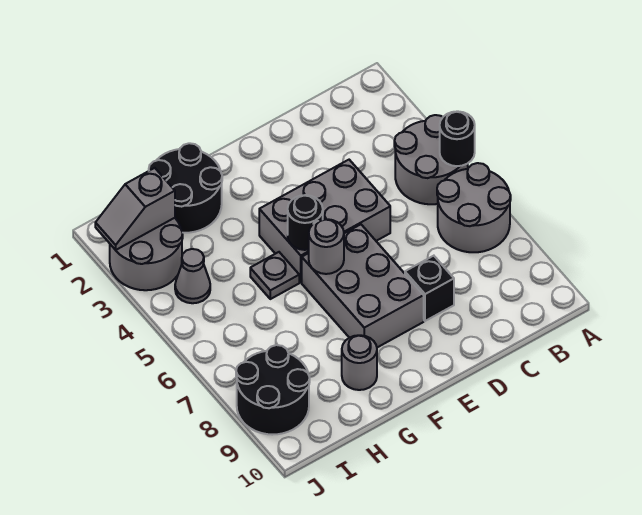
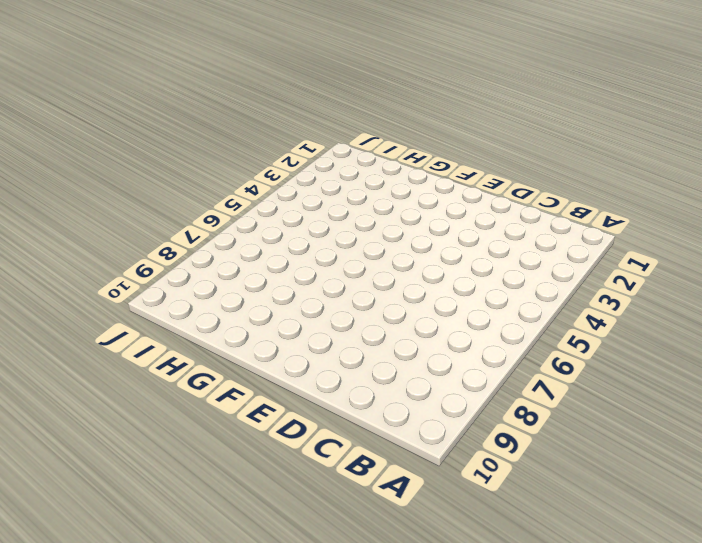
none -> grey round brick A4:B5 level 1
none -> grey round brick A6:B7 level 1
none -> grey brick D4:F5 level 1

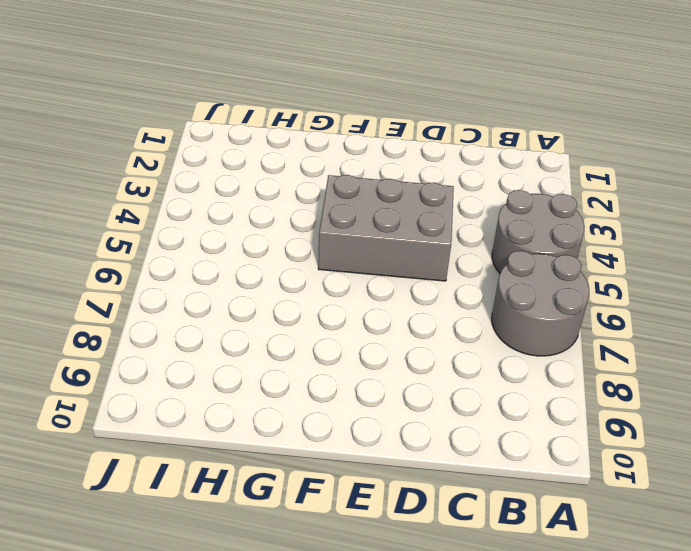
none -> black brick D8 level 1
none -> grey brick E6:F8 level 1
none -> black round brick G1:H2 level 1

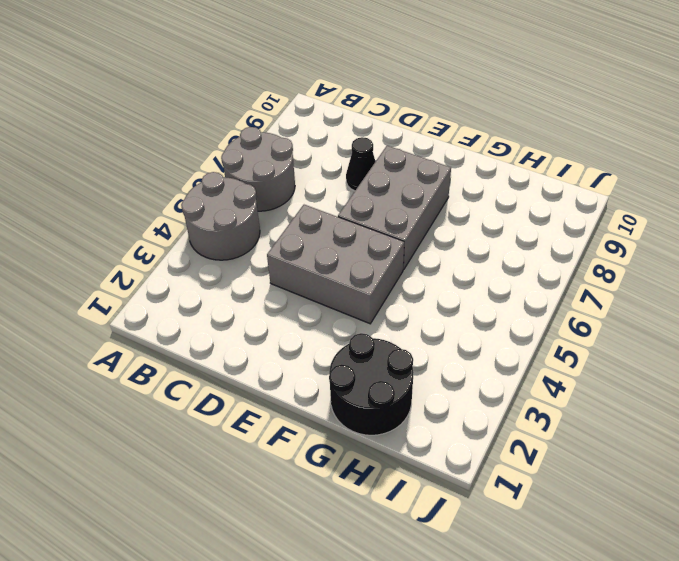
black cone D8 level 1 -> black brick D8 level 1
none -> grey plate G5 level 1
none -> grey round brick G9 level 1
none -> grey round brick I2:J3 level 1

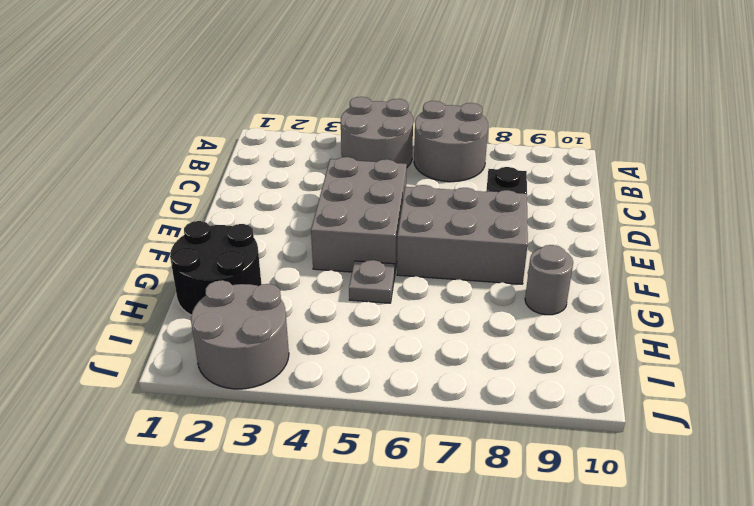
none -> grey cone I4 level 1
none -> black round brick I8:J9 level 1
none -> black round brick A5 level 2

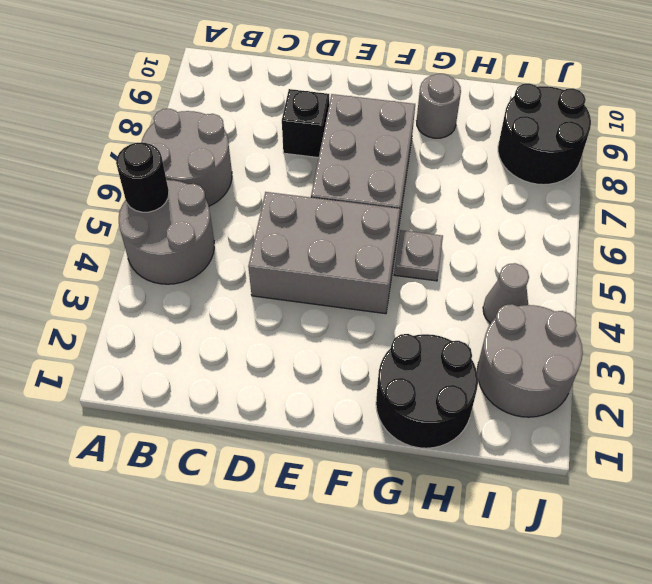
none -> black round brick F5 level 2
none -> grey round brick F6 level 2
none -> grey slope I2:J2 level 2 top I

